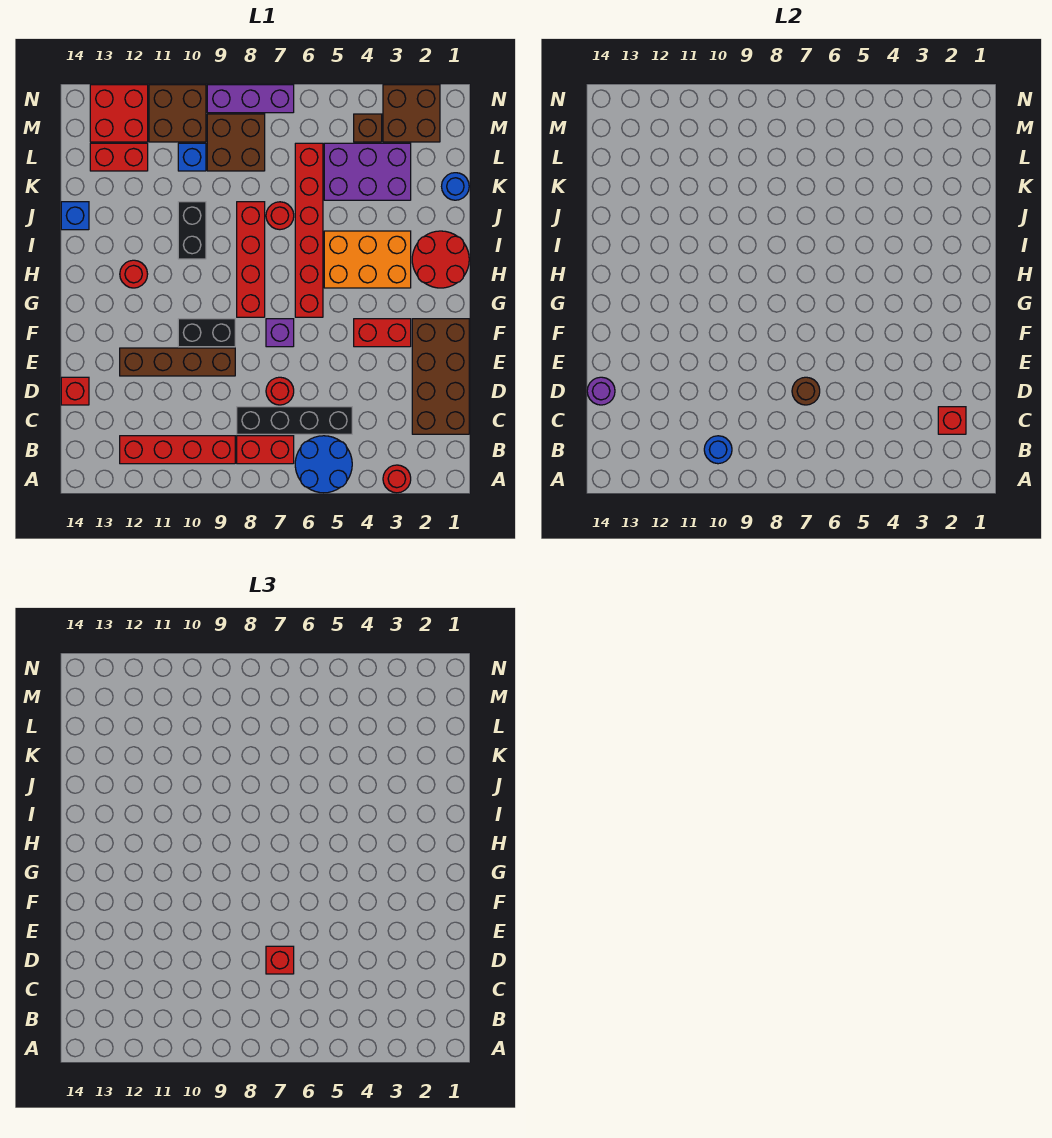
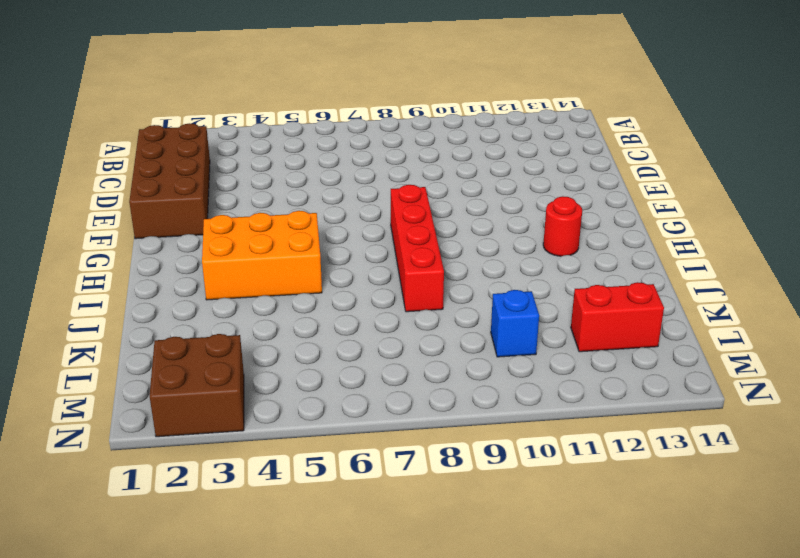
none -> red round brick A3 level 1
none -> blue round brick A5:B6 level 1
none -> red brick B7:B8 level 1
none -> red brick B9:B12 level 1

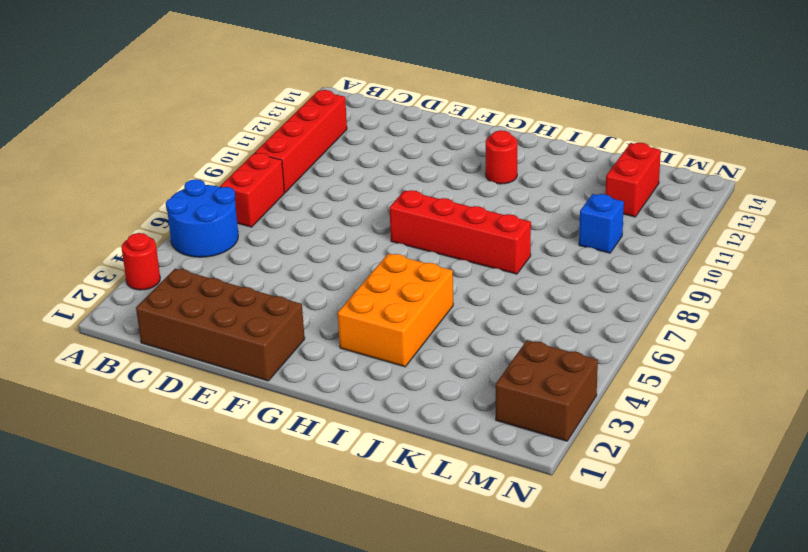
none -> black brick C5:C8 level 1
none -> red round brick D7 level 1
none -> red brick D14 level 1
none -> brown brick E9:E12 level 1

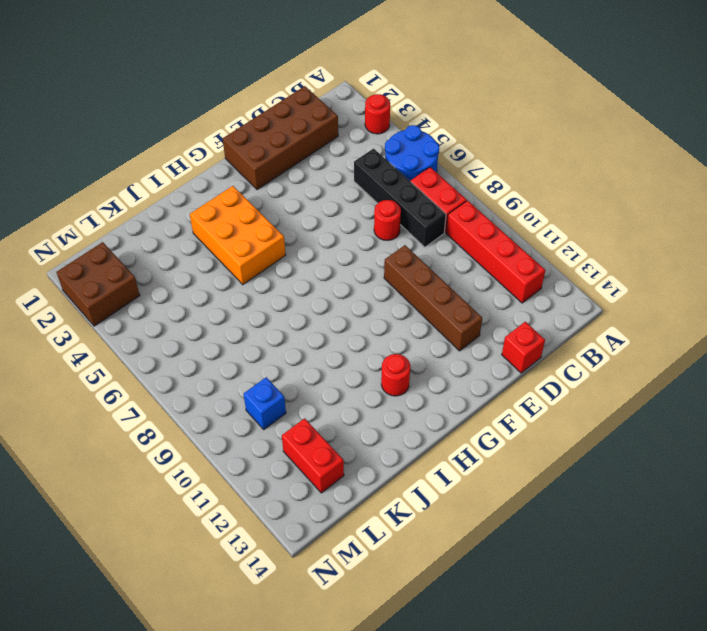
none -> red brick F3:F4 level 1
none -> purple brick F7 level 1
none -> black brick F9:F10 level 1
none -> red brick G6:L6 level 1

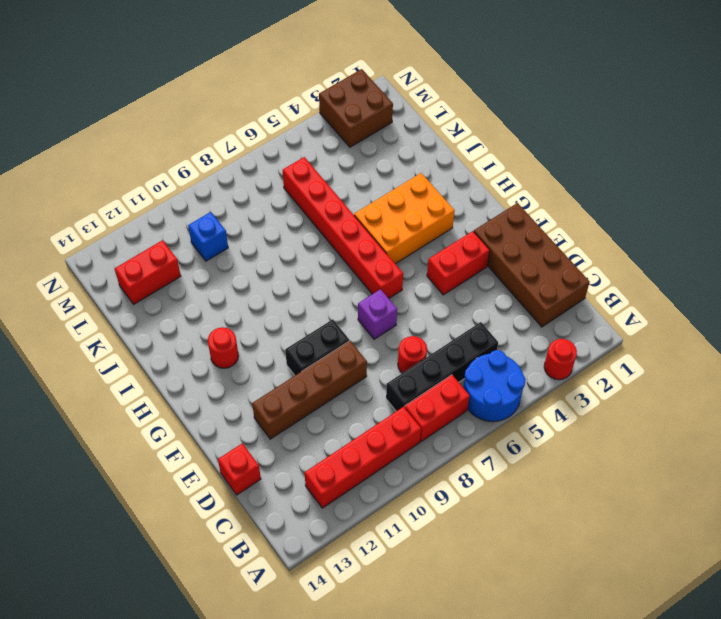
none -> red brick G8:J8 level 1
none -> red round brick H1:I2 level 1
none -> black brick I10:J10 level 1
none -> red round brick J7 level 1

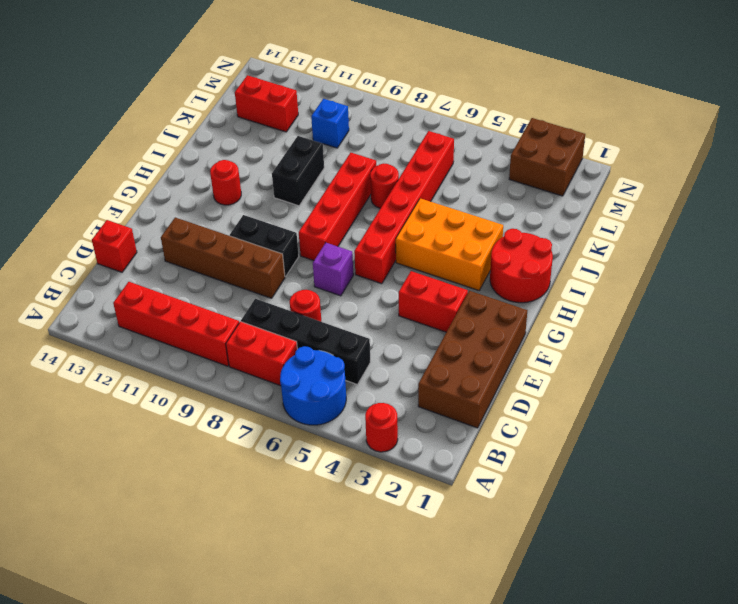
none -> blue brick J14 level 1
none -> blue round brick K1 level 1
none -> purple brick K3:L5 level 1
none -> brown brick L8:M9 level 1

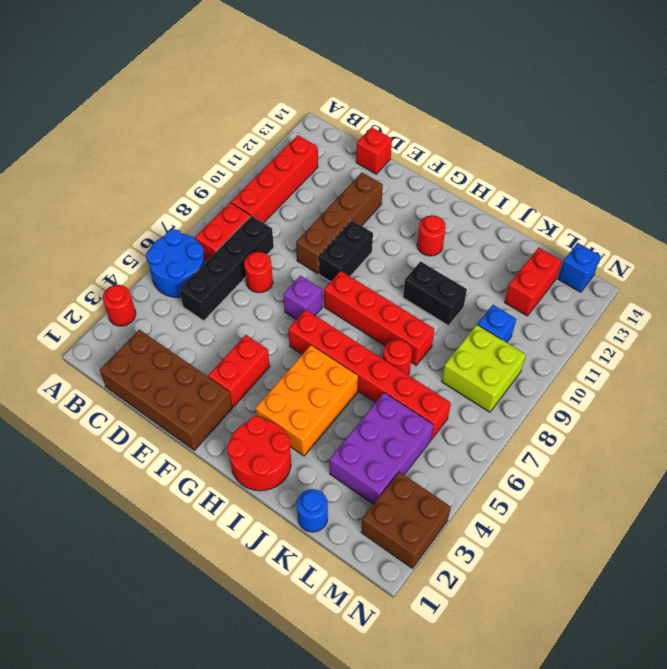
lime brick L8:M9 level 1 -> brown brick L8:M9 level 1
blue brick M14 level 1 -> blue brick J14 level 1
none -> brown brick M4 level 1
none -> brown brick M10:N11 level 1
none -> red brick M12:N13 level 1
none -> purple brick N7:N9 level 1

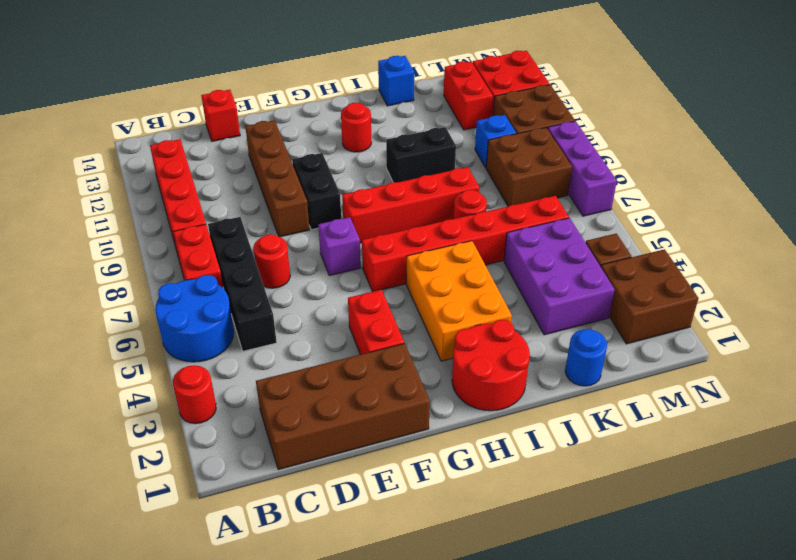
none -> blue round brick B10 level 2
none -> red brick C2 level 2
none -> brown round brick D7 level 2
none -> purple round brick D14 level 2

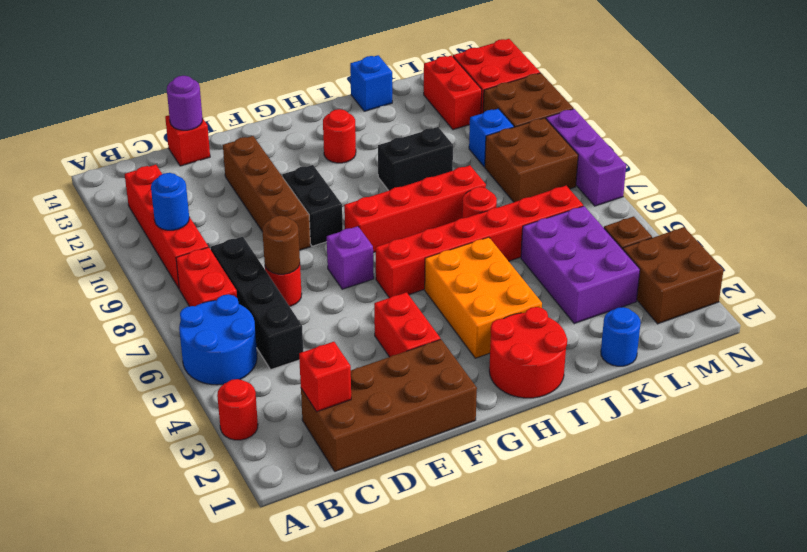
none -> red brick D7 level 3

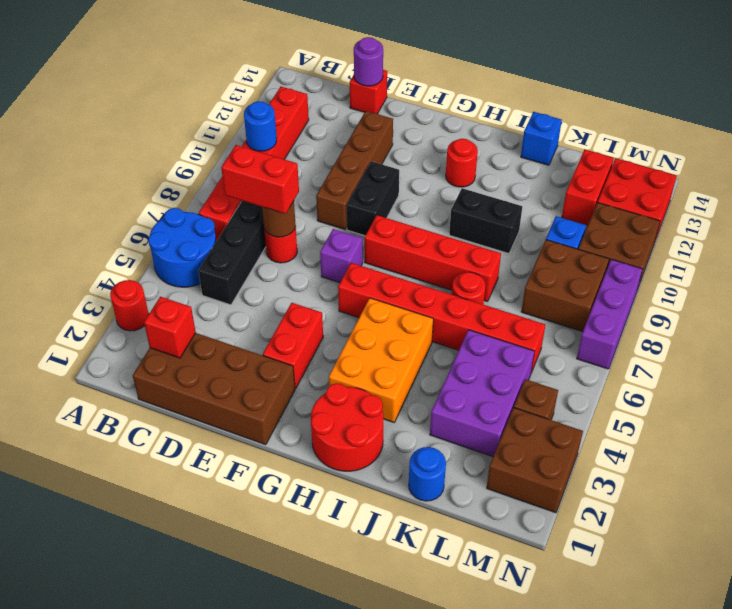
red brick C7:D7 level 3 -> red brick D7 level 3

